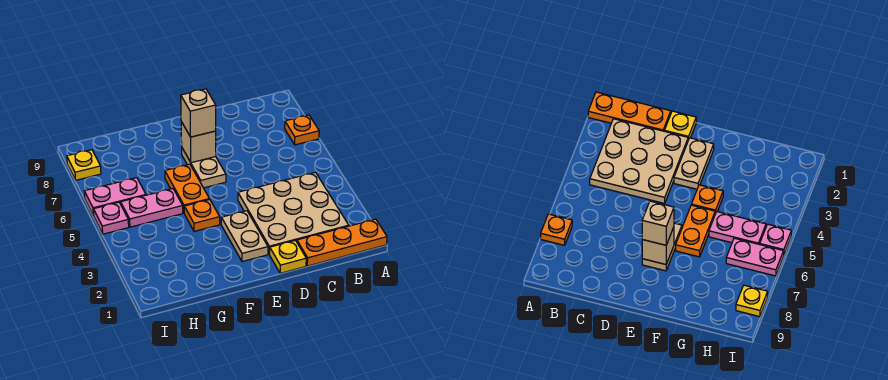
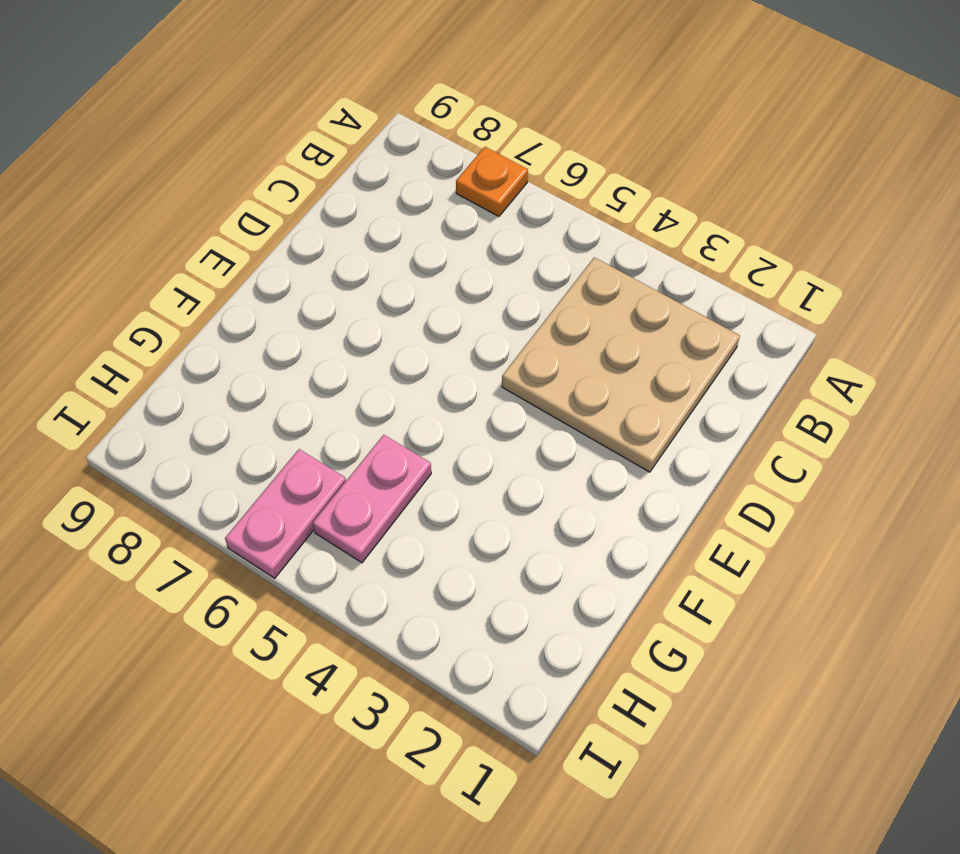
none -> orange plate A1:C1 level 1
none -> yellow plate D1 level 1
none -> tan plate E2:E3 level 1

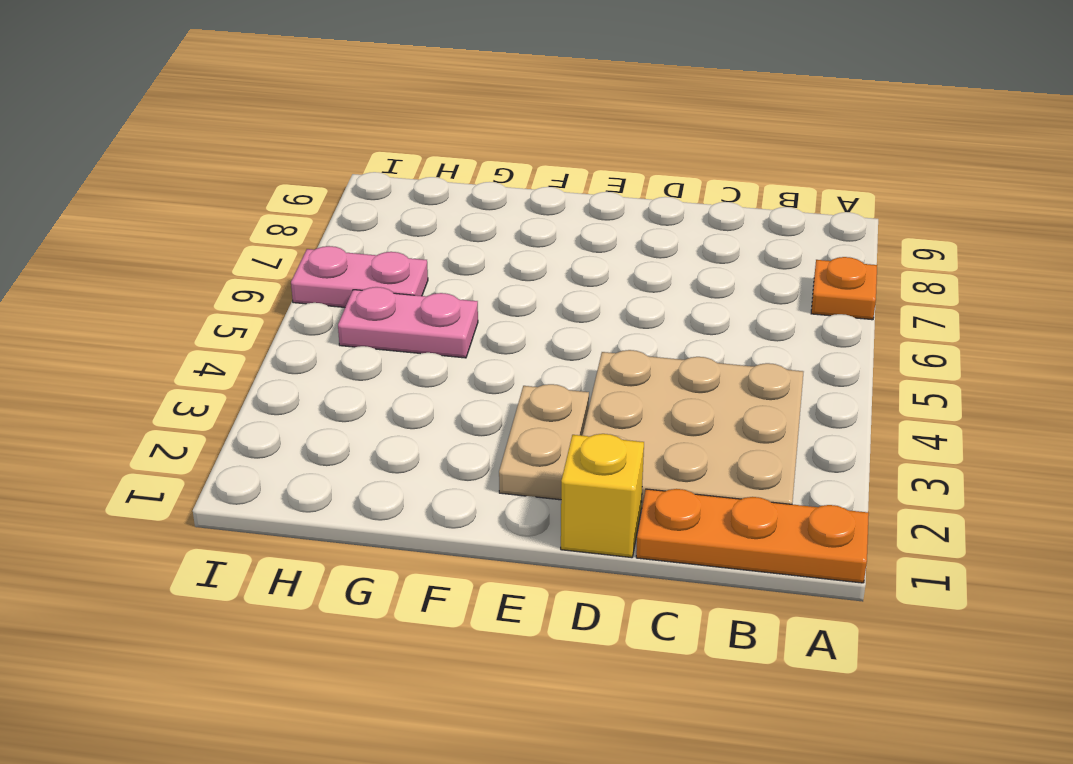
yellow brick D1 level 1 -> yellow plate D1 level 1
none -> tan plate E6:E7 level 1
none -> orange plate F4 level 1
none -> orange plate F5:F6 level 1

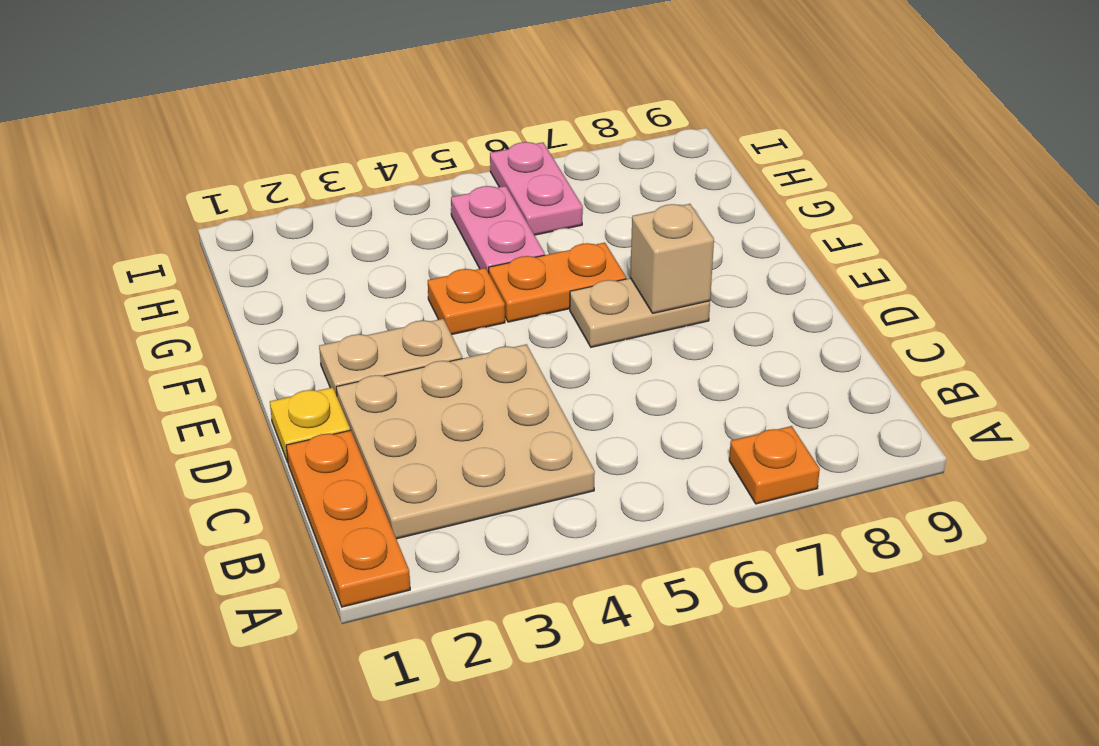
none -> pink plate I5 level 1
none -> yellow plate I8 level 1
none -> tan brick E7 level 3

